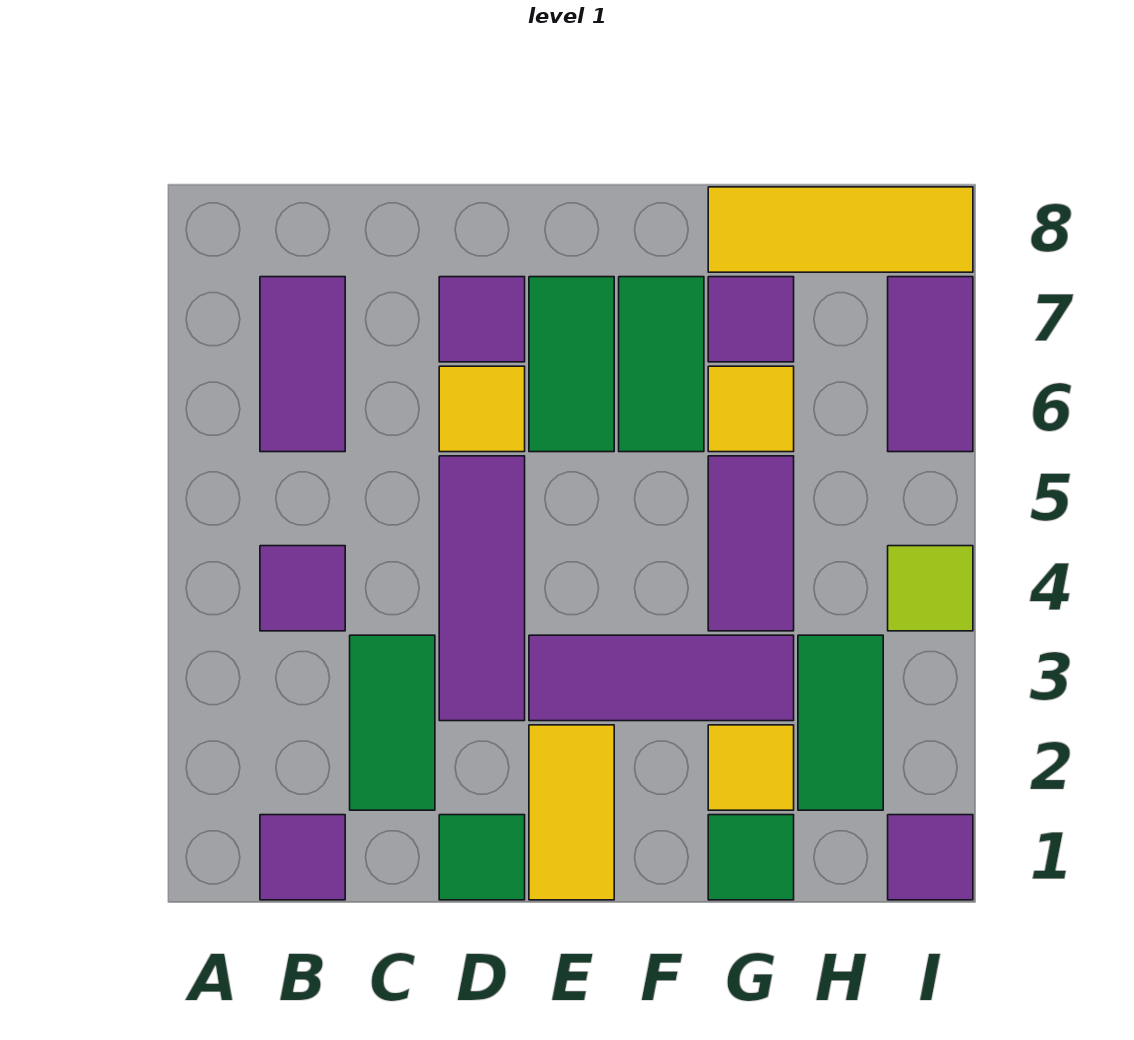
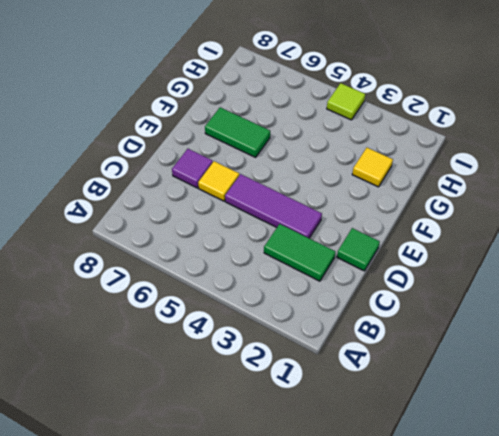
none -> purple tile B1 level 1
none -> purple tile B4 level 1
none -> purple tile B6:B7 level 1

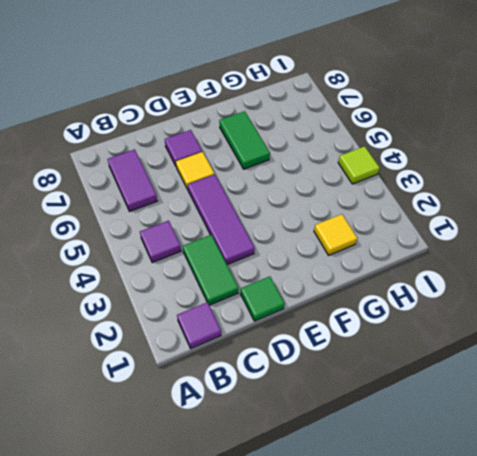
none -> yellow tile E1:E2 level 1
none -> purple tile E3:G3 level 1
none -> green tile E6:E7 level 1

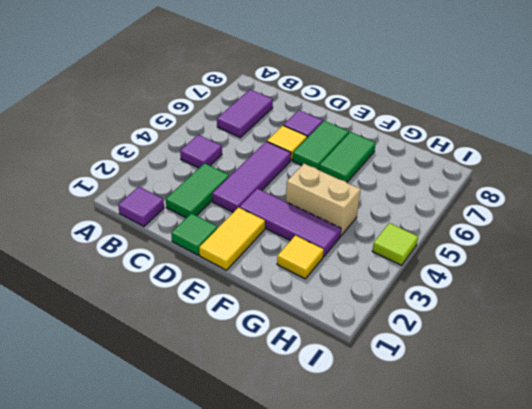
tan brick F4:G4 level 1 -> purple tile G4:G5 level 1
none -> green tile G1 level 1
none -> yellow tile G6 level 1
none -> purple tile G7 level 1

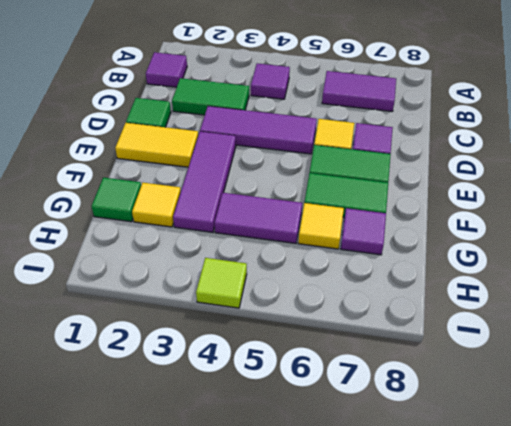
none -> yellow tile G8:I8 level 1
none -> green tile H2:H3 level 1
none -> purple tile I1 level 1

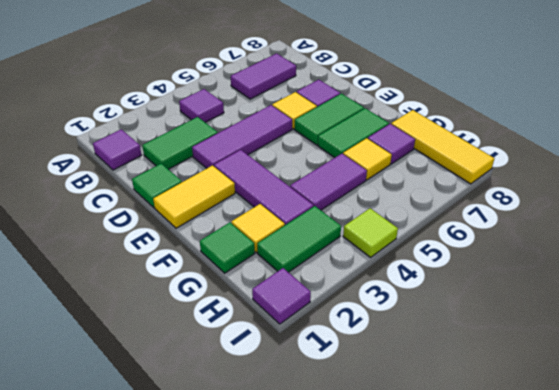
none -> purple tile I6:I7 level 1

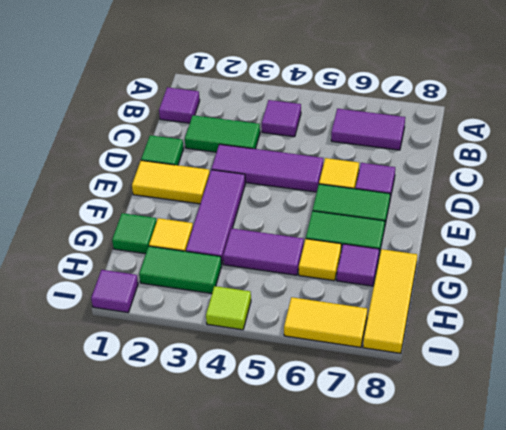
yellow tile I6:I7 level 1 -> purple tile I6:I7 level 1

